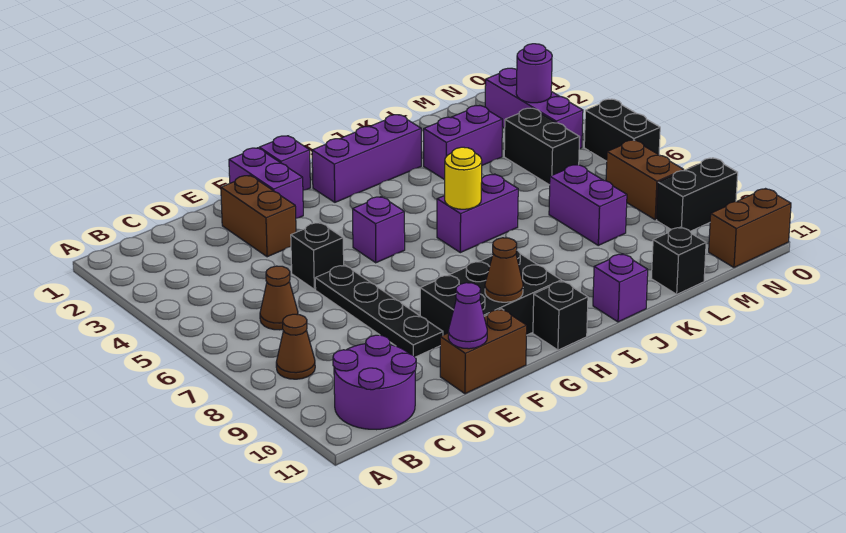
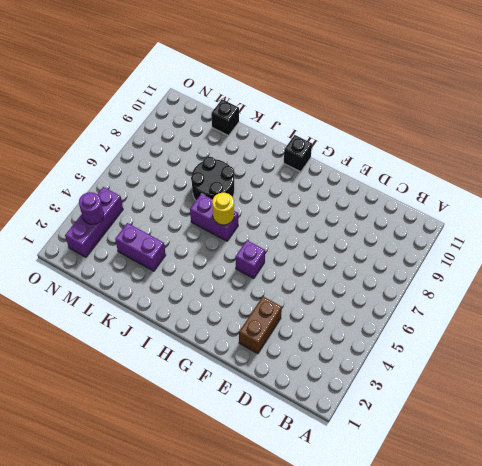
black round brick J7:K8 level 1 -> none
none -> brown cone B8 level 1
none -> purple round brick B10:C11 level 1
none -> brown cone C6 level 1

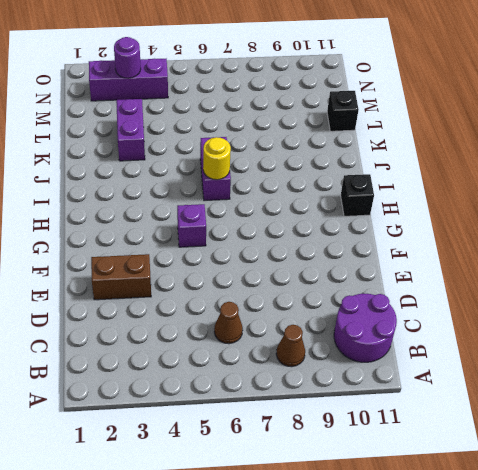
none -> black brick E5 level 1
none -> black plate E6:E9 level 1
none -> brown brick E11:F11 level 1

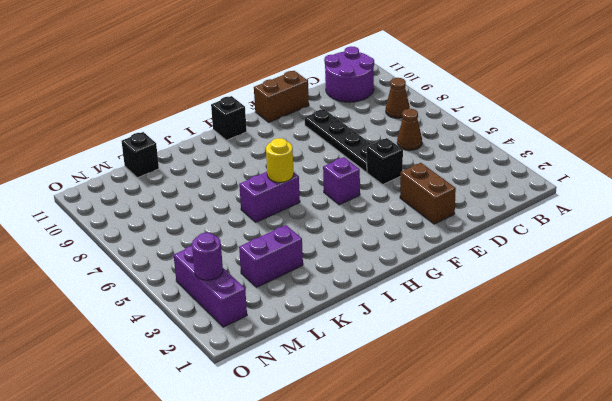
none -> purple brick F1:F2 level 1
none -> black brick F9:H10 level 1
none -> purple brick G1 level 1

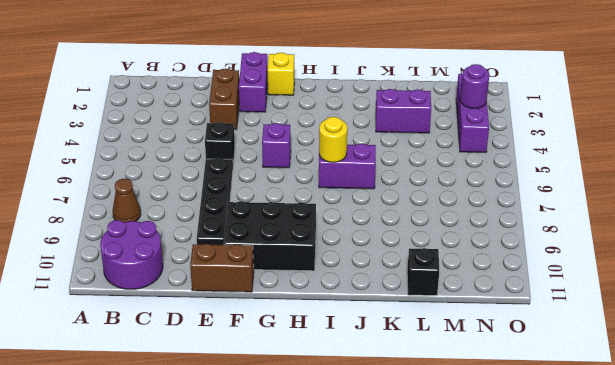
yellow brick G1 level 1 -> purple brick G1 level 1
none -> brown cone C6 level 1
none -> purple brick H2:J2 level 1
none -> black brick H11 level 1

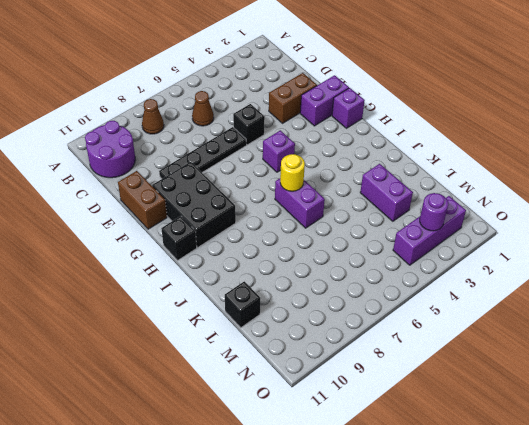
none -> purple brick H2:J2 level 1
none -> purple brick J11 level 1
none -> purple brick L7:L8 level 1

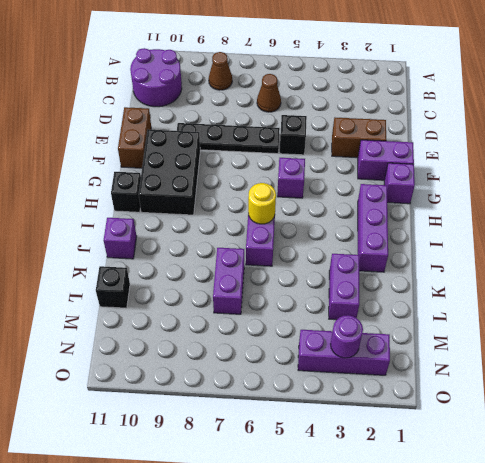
purple brick K7:L7 level 1 -> purple brick L7:L8 level 1
none -> black brick M4:M5 level 1
none -> brown brick N7:N8 level 1
none -> black brick N9:O9 level 1

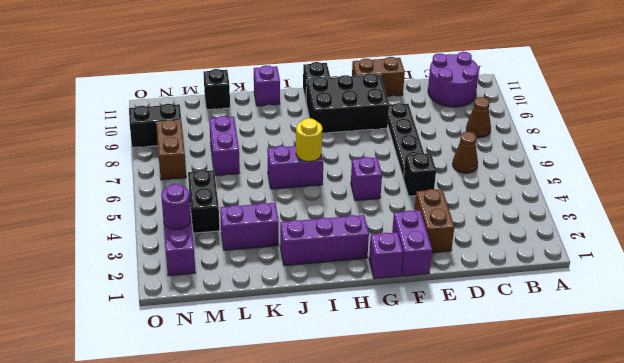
none -> brown brick N11:O11 level 1
none -> black brick O5:O6 level 1
none -> purple cone E11 level 2

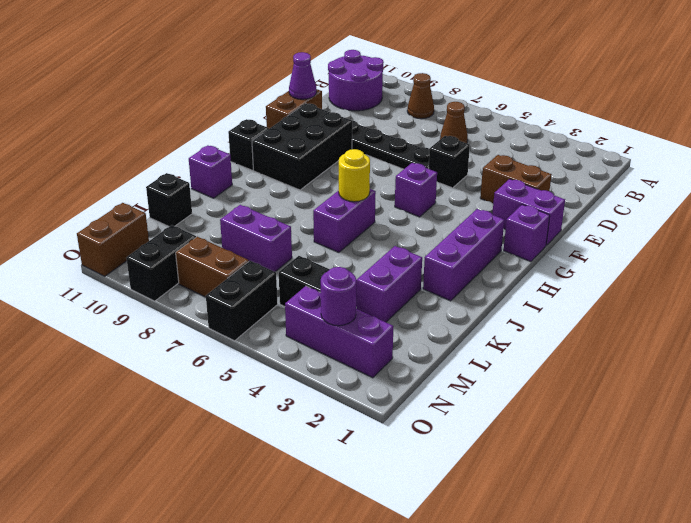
black brick N6:O6 level 1 -> black brick O5:O6 level 1
none -> brown cone G10 level 2

